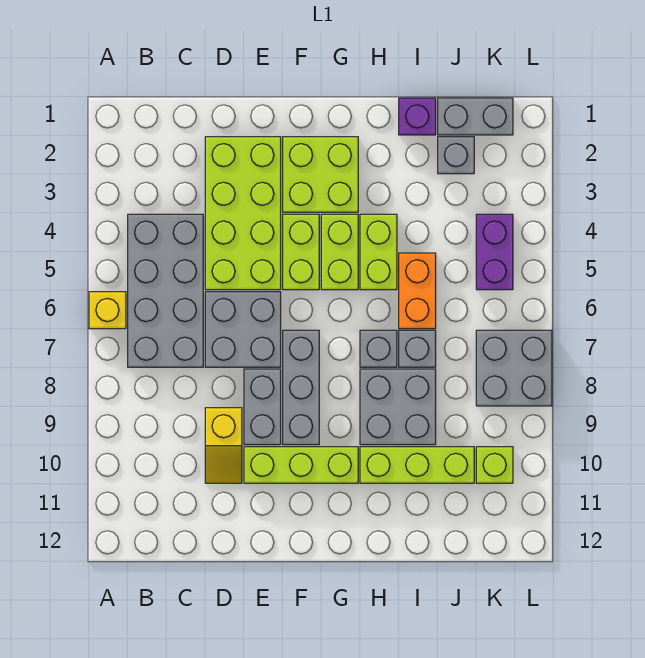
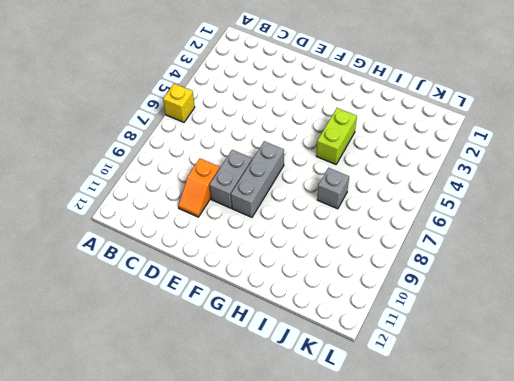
orange slope D9:D10 level 1 top 9 -> yellow slope D9:D10 level 1 top 9
none -> grey brick B4:C7 level 1
none -> lime brick D2:E5 level 1
none -> grey brick D6:E7 level 1

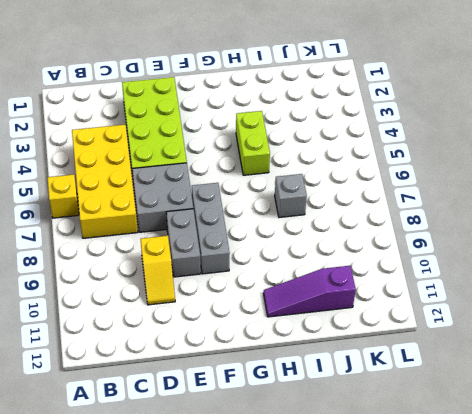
yellow brick B4:C7 level 1 -> grey brick B4:C7 level 1
purple slope H11:J11 level 1 top J -> none
none -> lime brick E10:G10 level 1
none -> lime brick F2:G3 level 1
none -> lime brick F4:F5 level 1

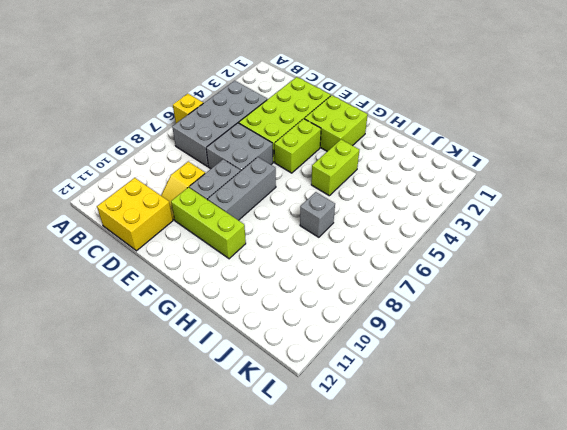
yellow brick C11:D12 level 1 -> none
none -> lime brick G4:G5 level 1
none -> grey brick H7 level 1
none -> grey brick H8:I9 level 1

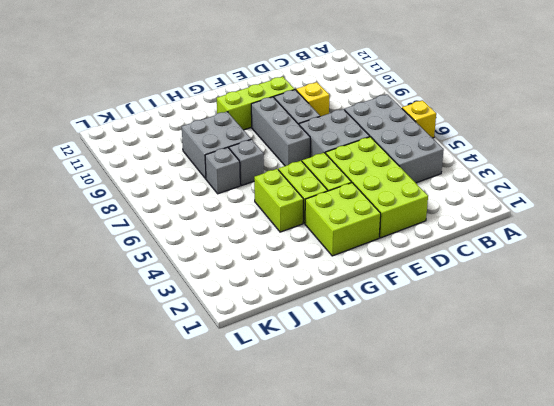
none -> lime brick H10:J10 level 1
none -> purple brick I1 level 1
none -> orange brick I5:I6 level 1

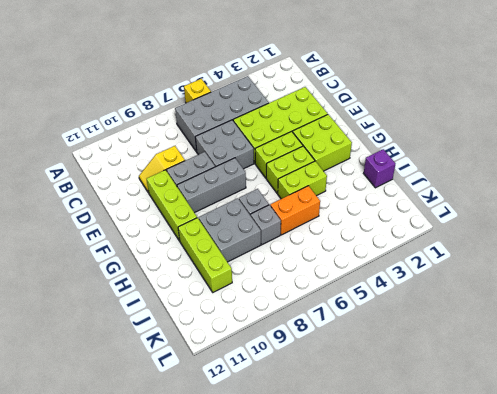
none -> grey brick J1:K1 level 1
none -> grey brick J2 level 1
none -> purple brick K4:K5 level 1

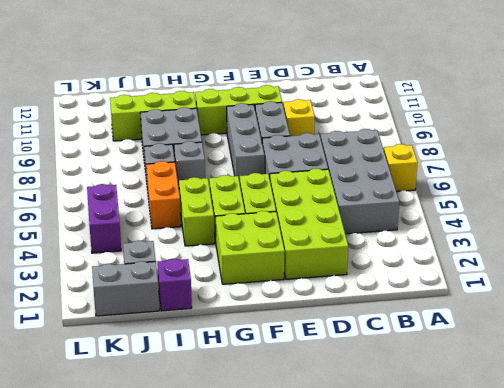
none -> grey brick K7:L8 level 1
none -> lime brick K10 level 1

